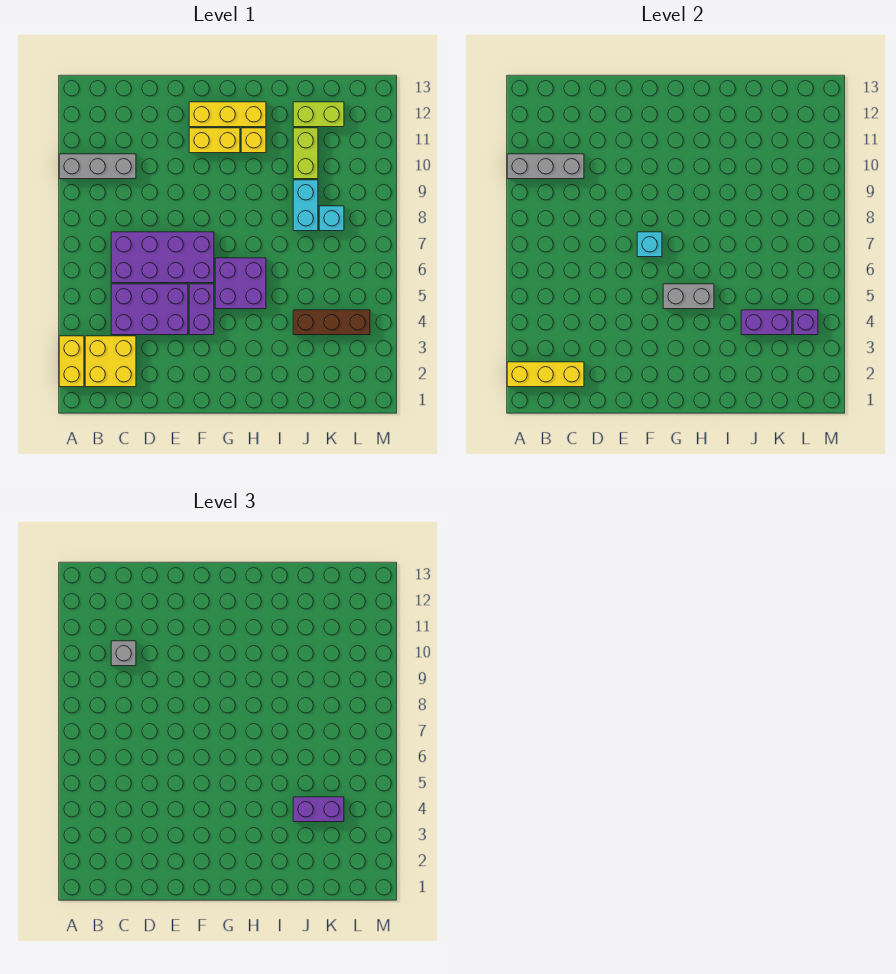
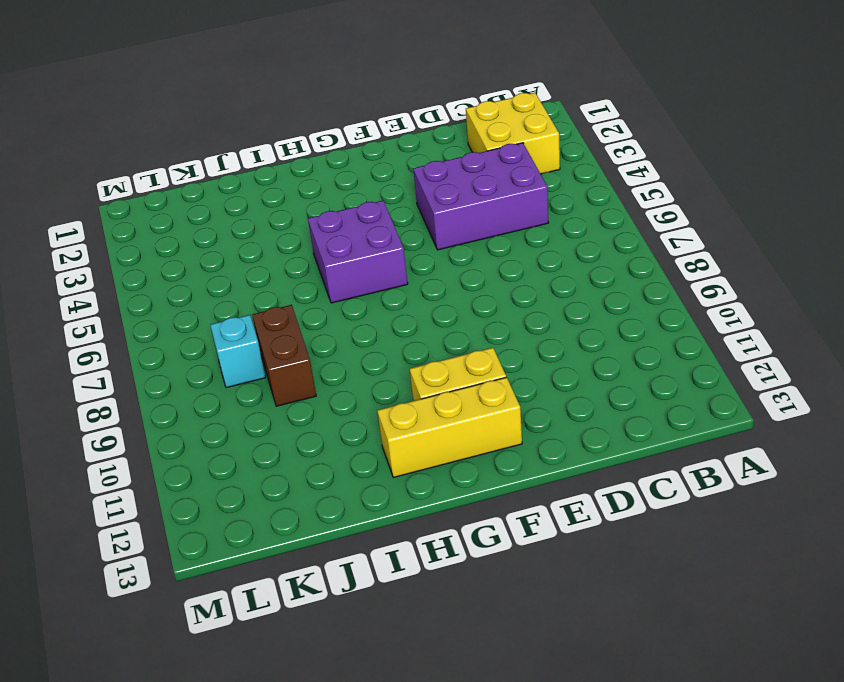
brown brick J8:J9 level 1 -> cyan brick J8:J9 level 1
none -> yellow brick A2:A3 level 1
none -> grey brick A10:C10 level 1
none -> purple brick C6:F7 level 1

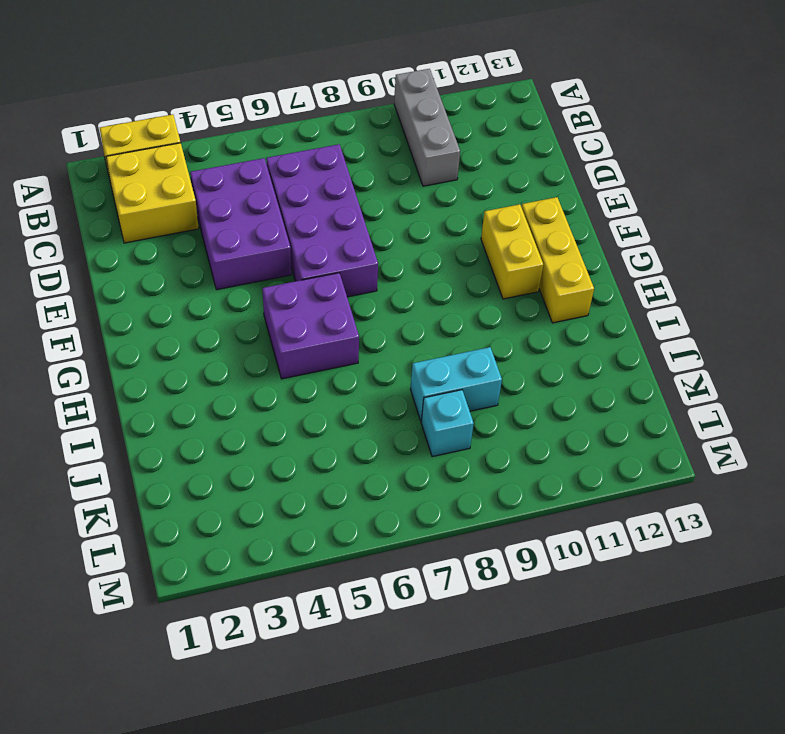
none -> purple brick F4:F5 level 1
none -> yellow brick H11 level 1
none -> brown brick J4:L4 level 1

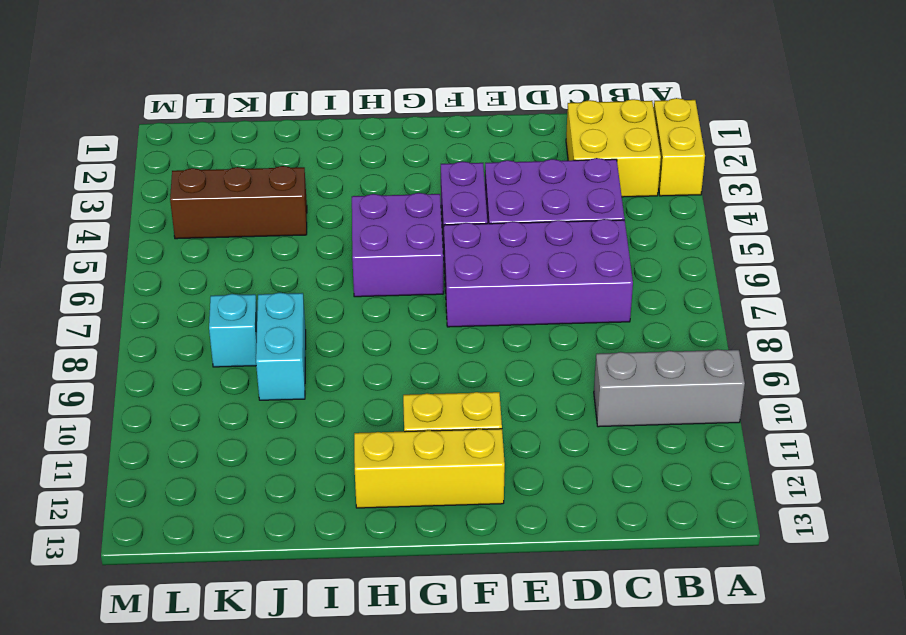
none -> yellow brick H11 level 1
none -> lime brick J10:J11 level 1
none -> lime brick J12:K12 level 1

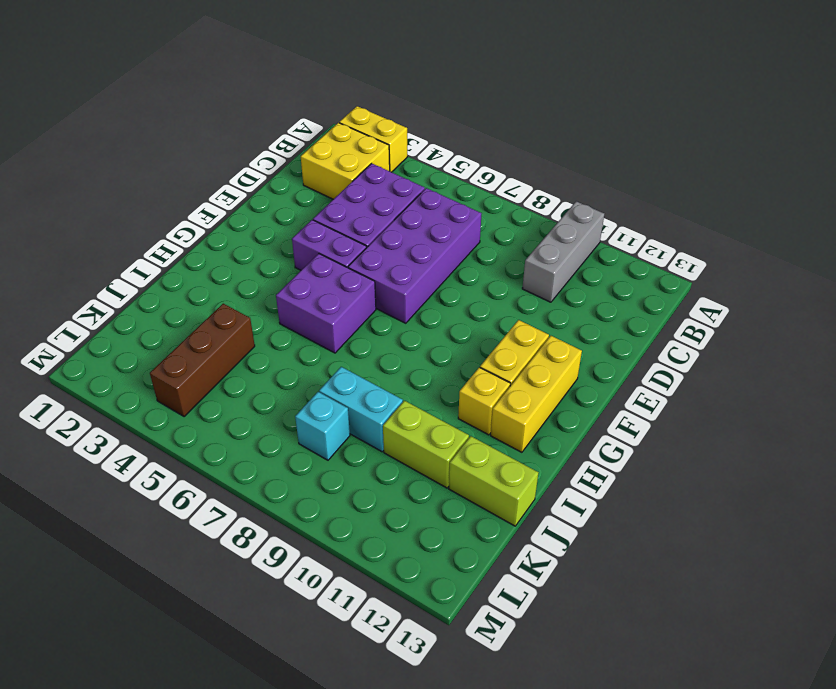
lime brick J12:J13 level 1 -> lime brick J12:K12 level 1
none -> yellow brick A2:C2 level 2
none -> grey brick A10:C10 level 2
none -> cyan brick F7 level 2

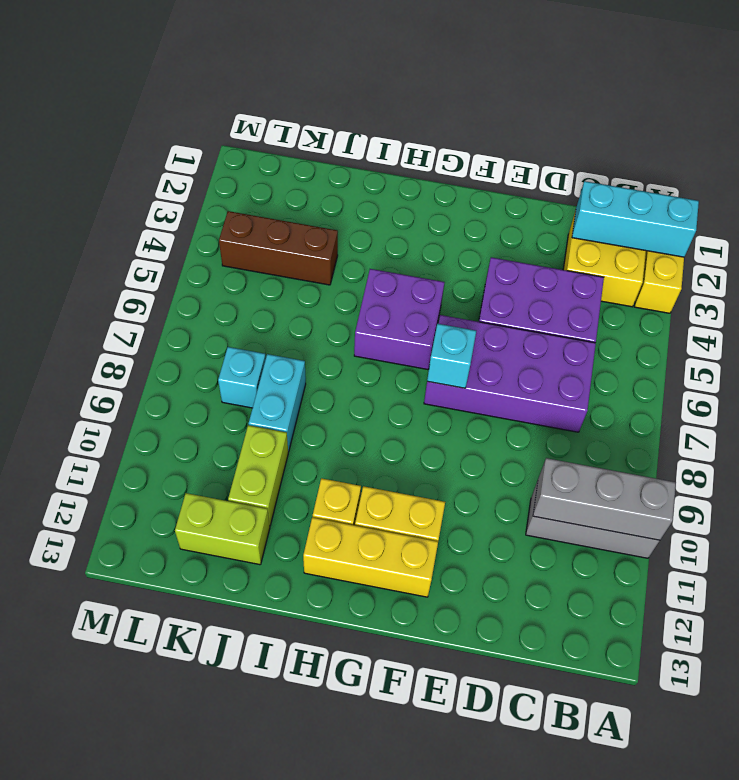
cyan brick A2:C2 level 2 -> yellow brick A2:C2 level 2
none -> purple brick F4:F5 level 1
none -> grey brick G5:H5 level 2
none -> purple brick J4:K4 level 2

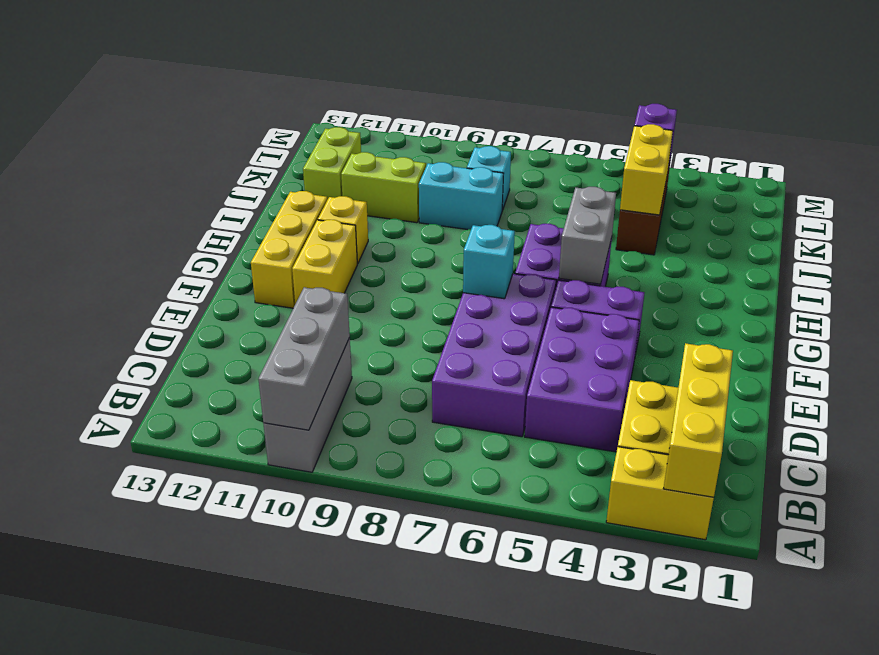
yellow brick J4:K4 level 2 -> purple brick J4:K4 level 2
none -> grey brick C10 level 3
none -> purple brick J4:K4 level 3

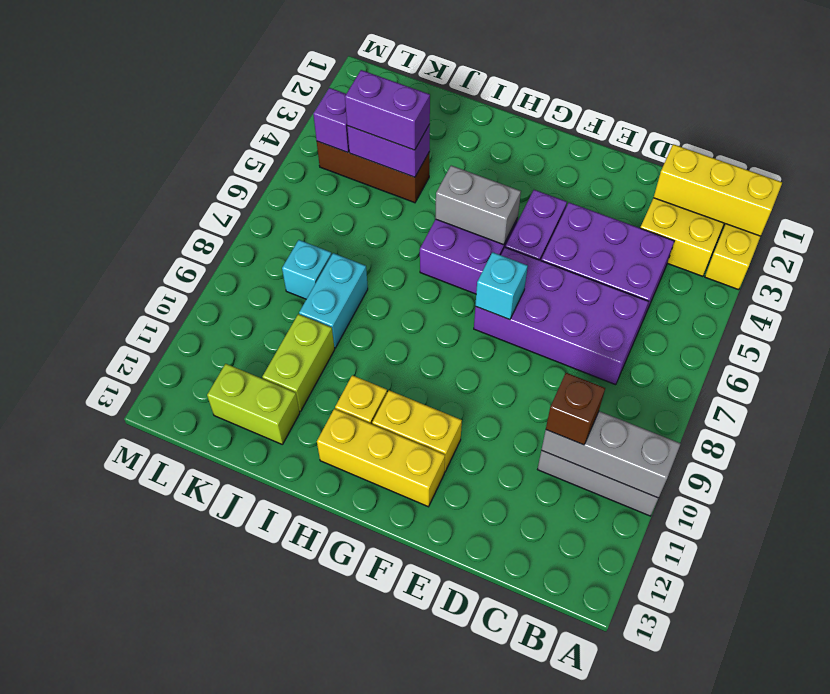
brown brick C10 level 3 -> grey brick C10 level 3

